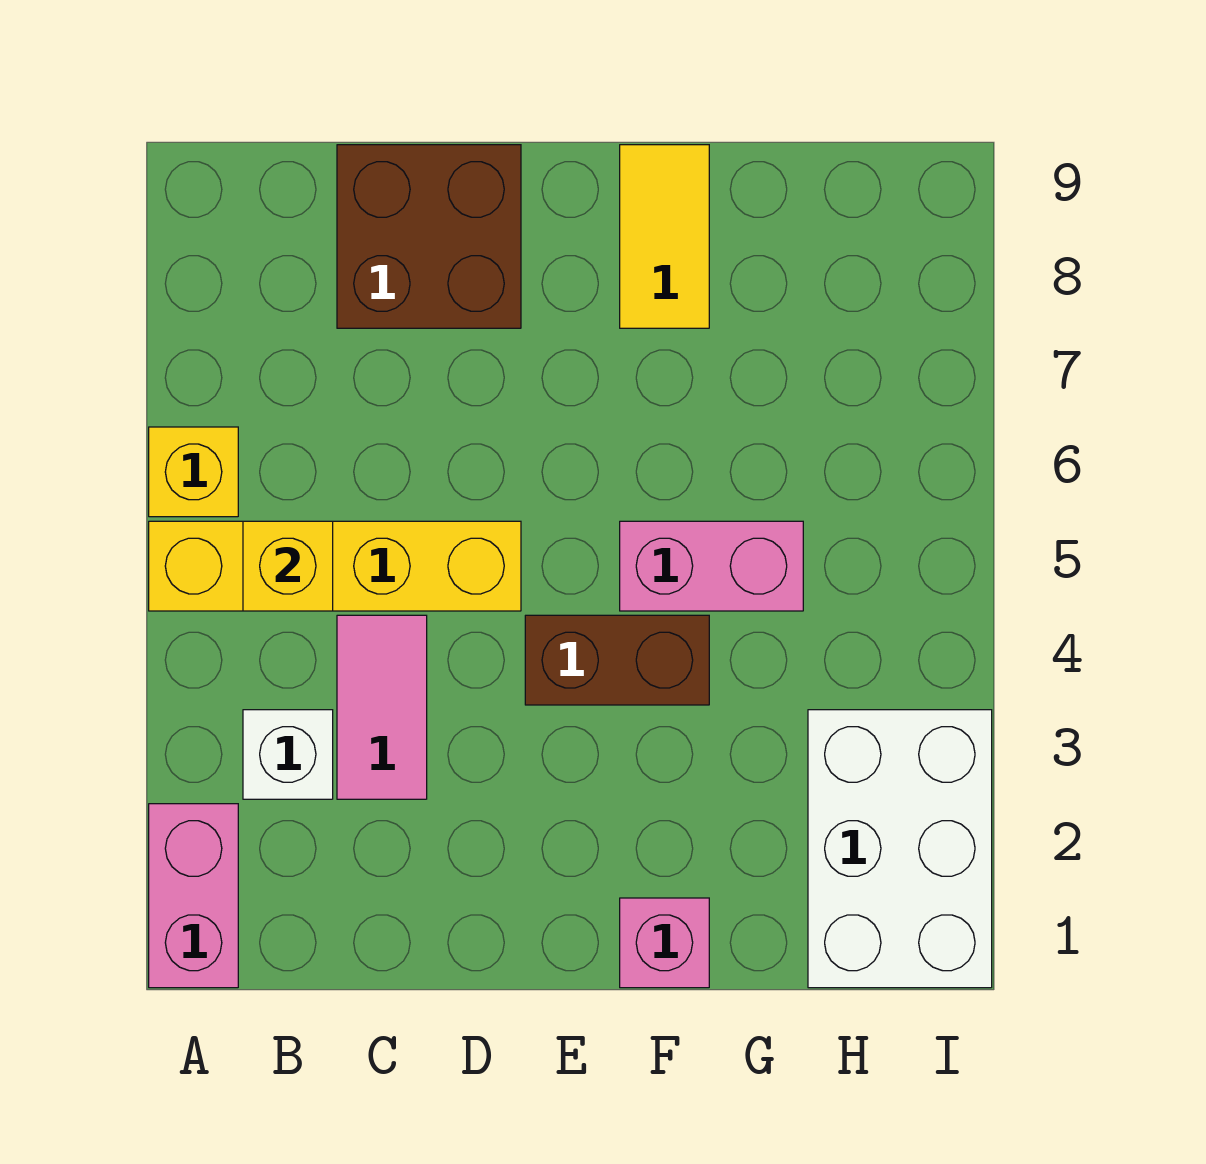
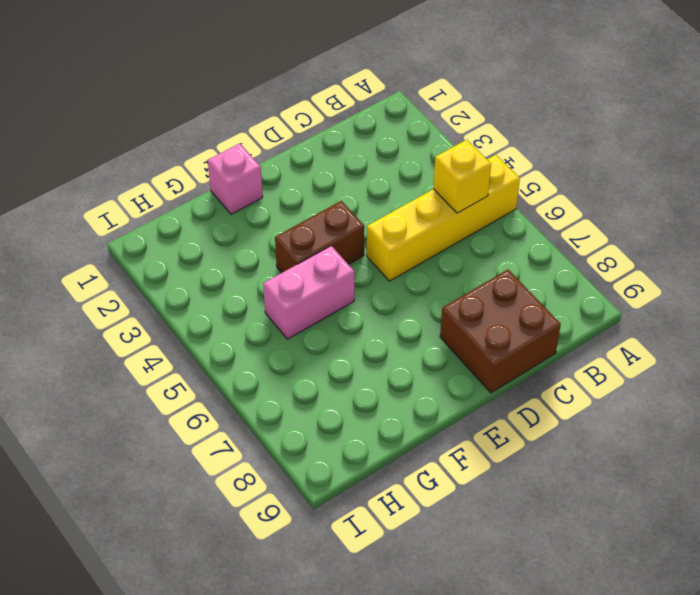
none -> pink brick A1:A2 level 1
none -> yellow brick A6 level 1
none -> white brick B3 level 1

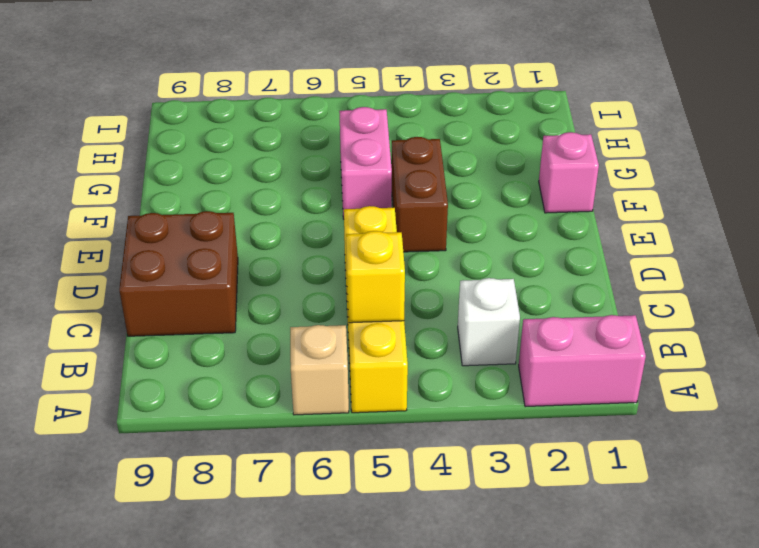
tan brick A6 level 1 -> yellow brick A6 level 1
none -> pink tile C3:C4 level 1
none -> yellow tile F8:F9 level 1
none -> white brick H1:I3 level 1

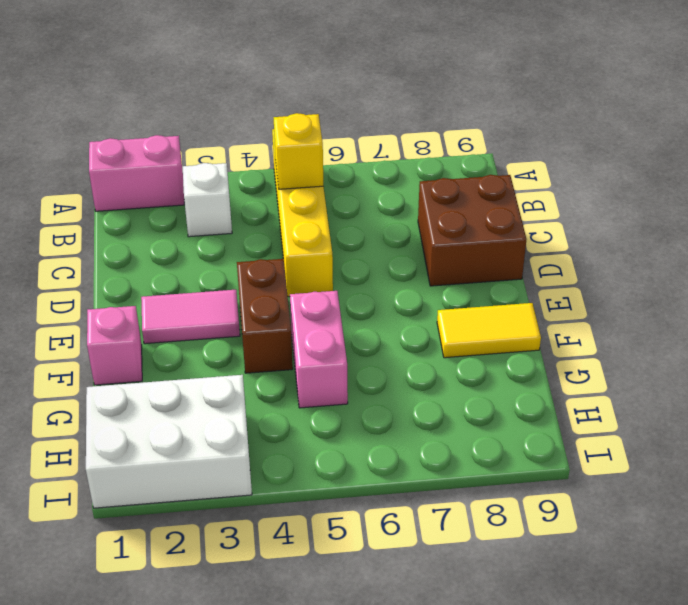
pink tile E2:E3 level 1 -> pink tile C3:C4 level 1
none -> yellow brick A6 level 1

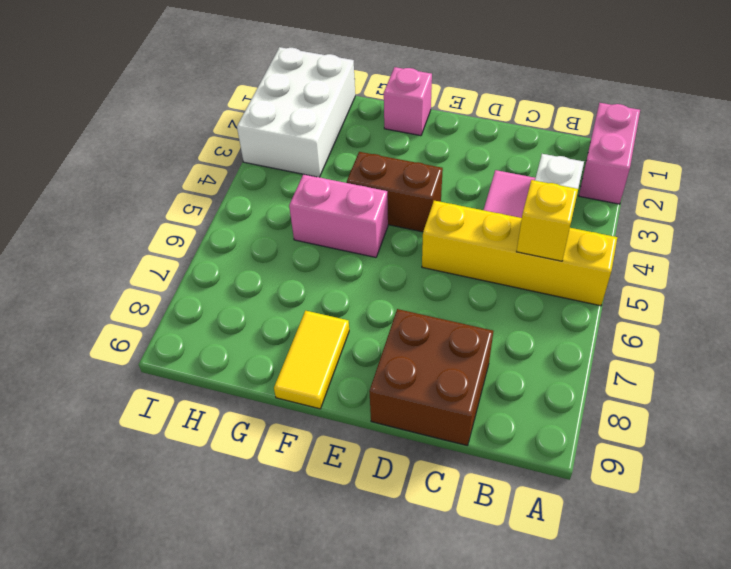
none -> yellow brick A6 level 1

